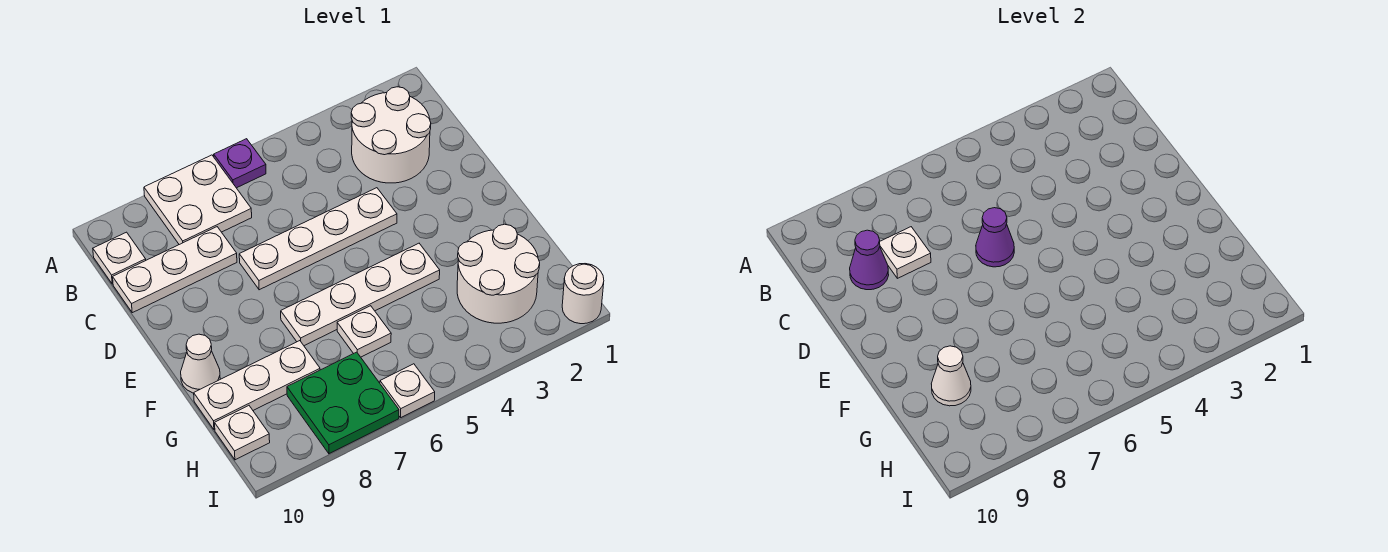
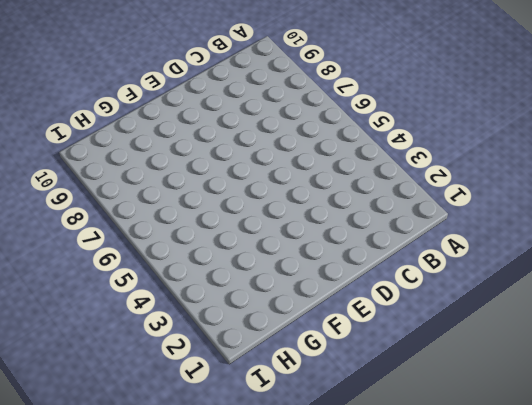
none -> purple plate A6 level 1
none -> white plate A7:B8 level 1
none -> white round brick B2:C3 level 1

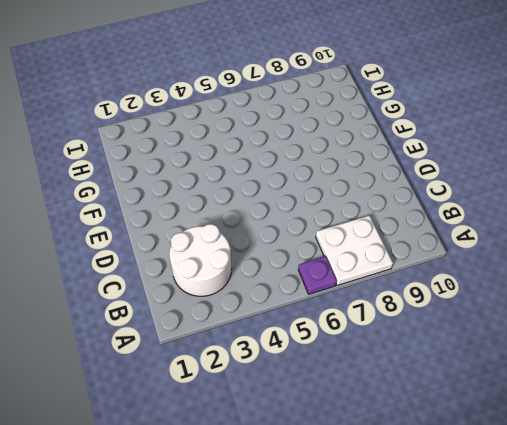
none -> white plate B10 level 1
none -> white plate C8:C10 level 1
none -> white plate D4:D7 level 1

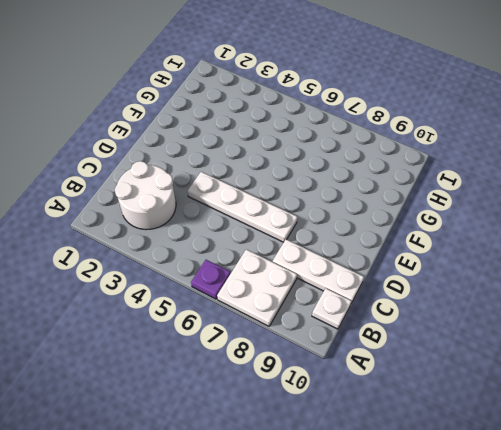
none -> white plate F4:F7 level 1
none -> white cone F10 level 1
none -> white round brick G2:H3 level 1

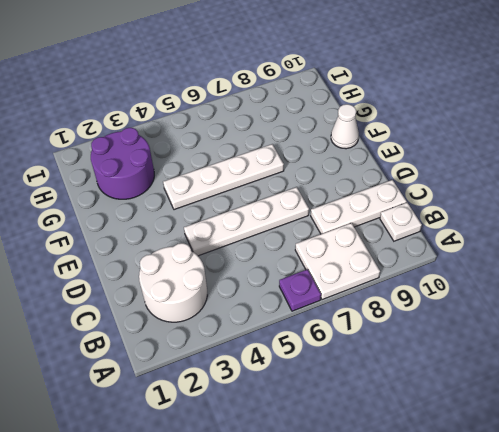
purple round brick G2:H3 level 1 -> white round brick G2:H3 level 1
none -> white plate G6 level 1
none -> white plate G8:G10 level 1
none -> green plate H7:I8 level 1

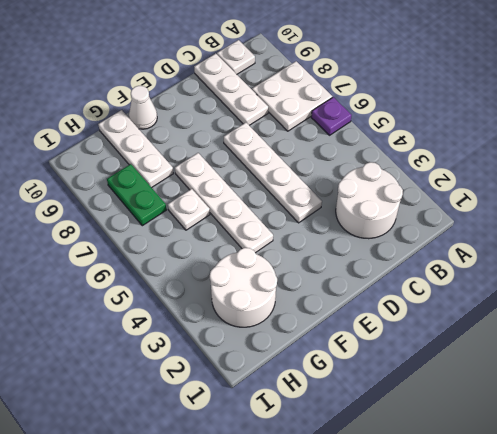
green plate H7:H8 level 1 -> green plate H7:I8 level 1
none -> white plate H10 level 1
none -> white round brick I1 level 1
none -> white plate I6 level 1

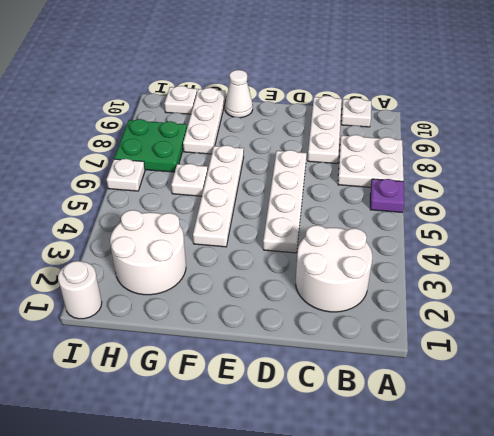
none -> white plate C8 level 2
none -> purple cone C9 level 2
none -> purple cone D6 level 2

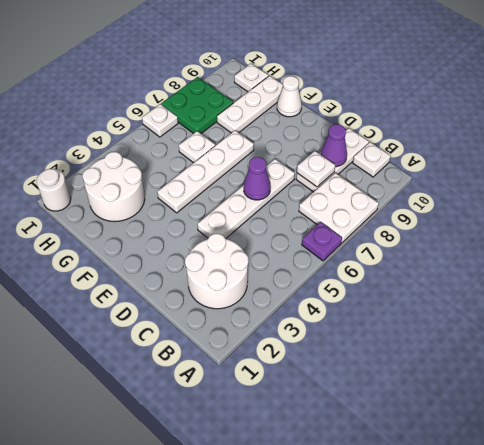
none -> white cone G9 level 2

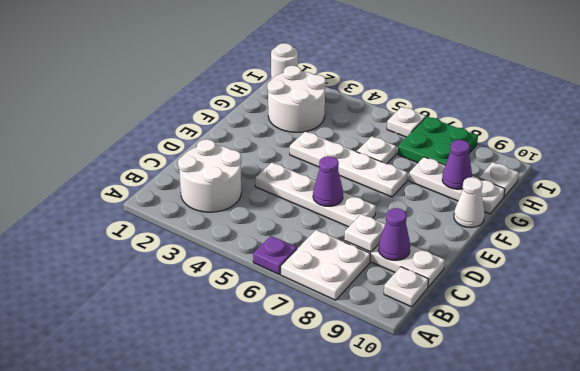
purple cone G9 level 2 -> white cone G9 level 2

